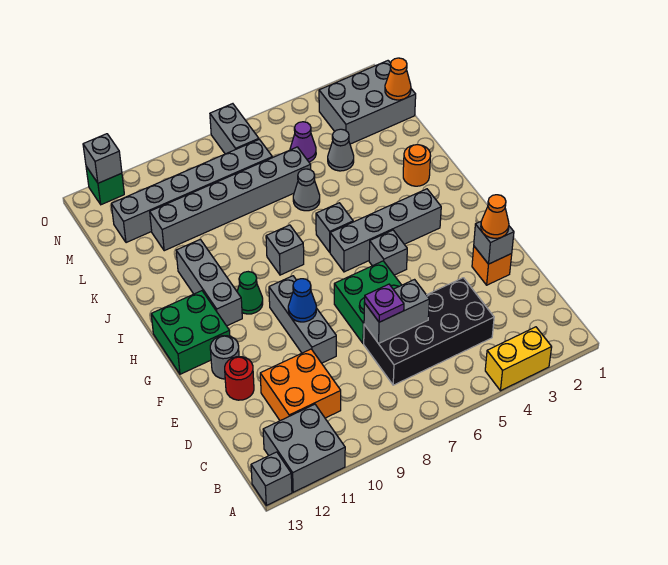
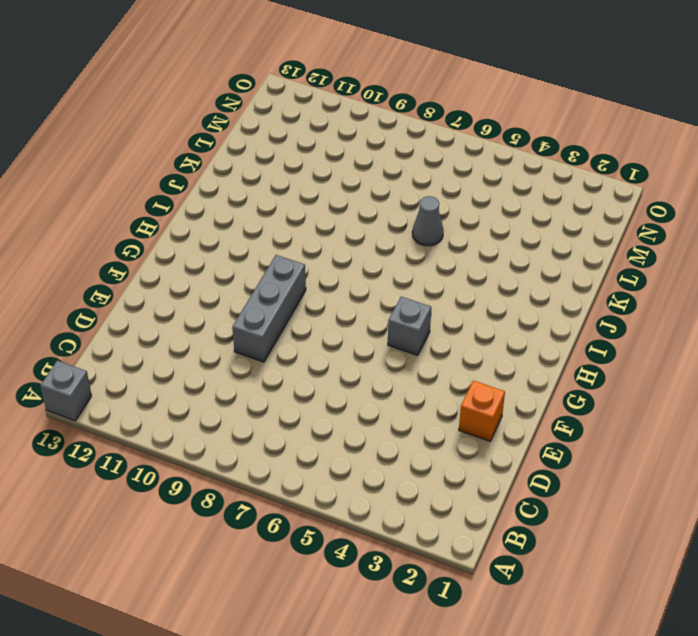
none -> yellow brick A3:A4 level 1
none -> grey brick A11:B12 level 1
none -> black brick C4:D7 level 1
none -> orange brick C10:D11 level 1

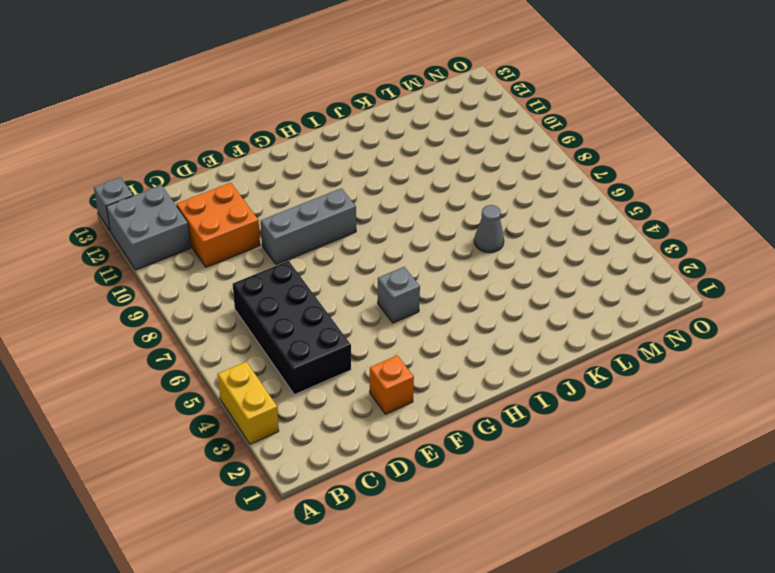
none -> green brick E6:F7 level 1
none -> red round brick E12 level 1
none -> grey round brick F12 level 1
none -> green brick G12:H13 level 1

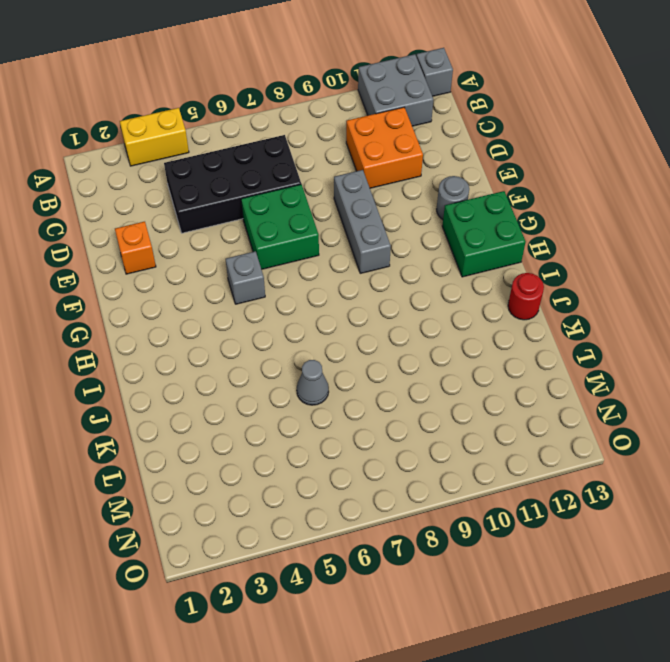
red round brick J13 level 1 -> red round brick E12 level 1
none -> grey brick H3:H6 level 1
none -> green cone H10 level 1
none -> grey brick H11:J11 level 1
none -> grey brick I6 level 1

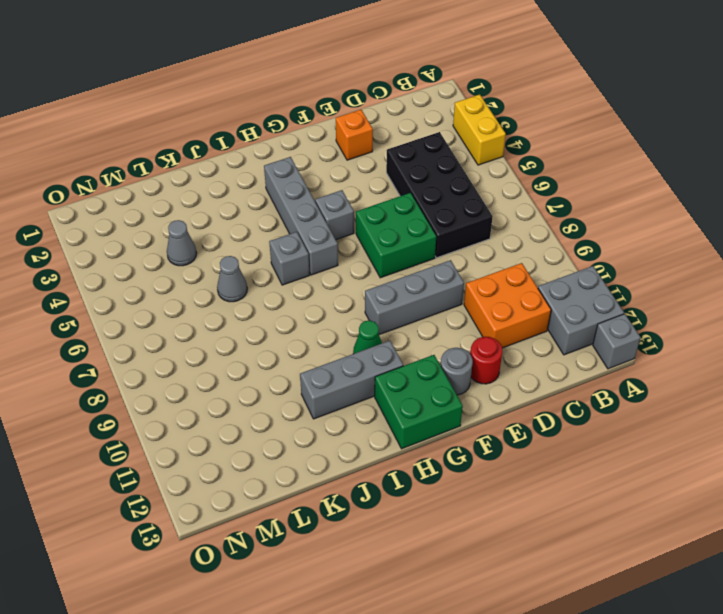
none -> grey brick I8 level 1
none -> orange round brick J2 level 1
none -> grey brick L6:L11 level 1
none -> grey brick M1:N3 level 1

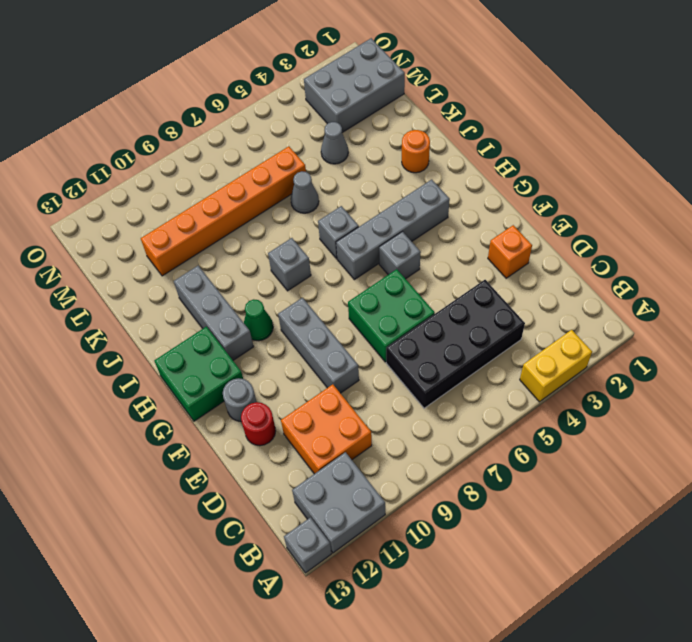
orange brick L6:L11 level 1 -> grey brick L6:L11 level 1
none -> purple cone M5 level 1
none -> grey brick M7:M12 level 1
none -> grey brick N7:O7 level 1
none -> green brick O12 level 1

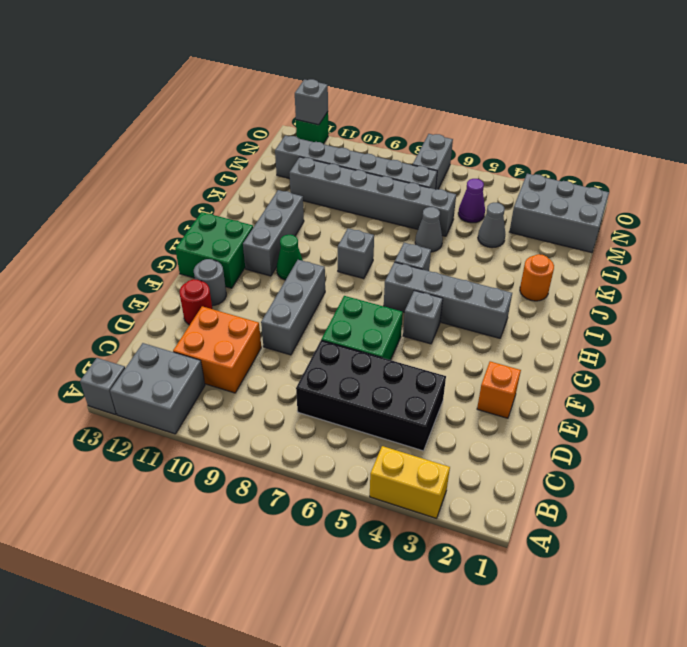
none -> grey brick D6:D7 level 2
none -> grey brick E2 level 2
none -> blue cone F9 level 2
none -> orange cone M1 level 2

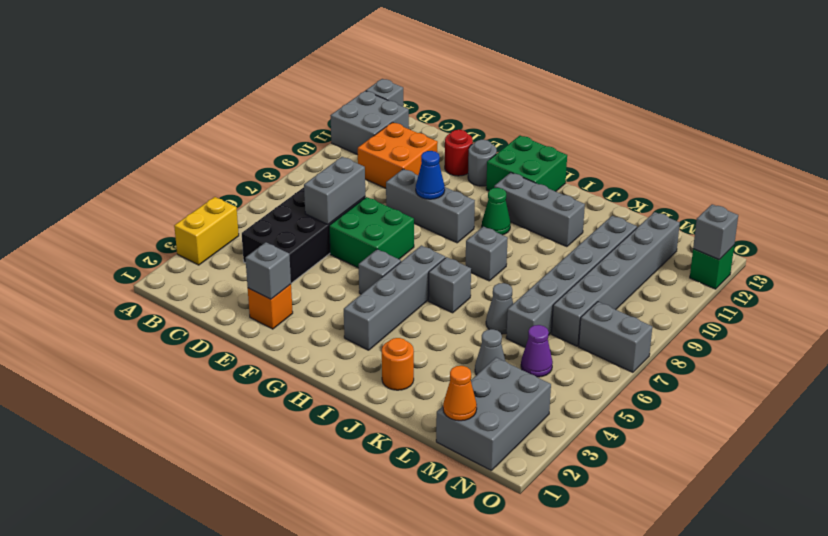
none -> purple plate D7 level 3
none -> orange cone E2 level 3

